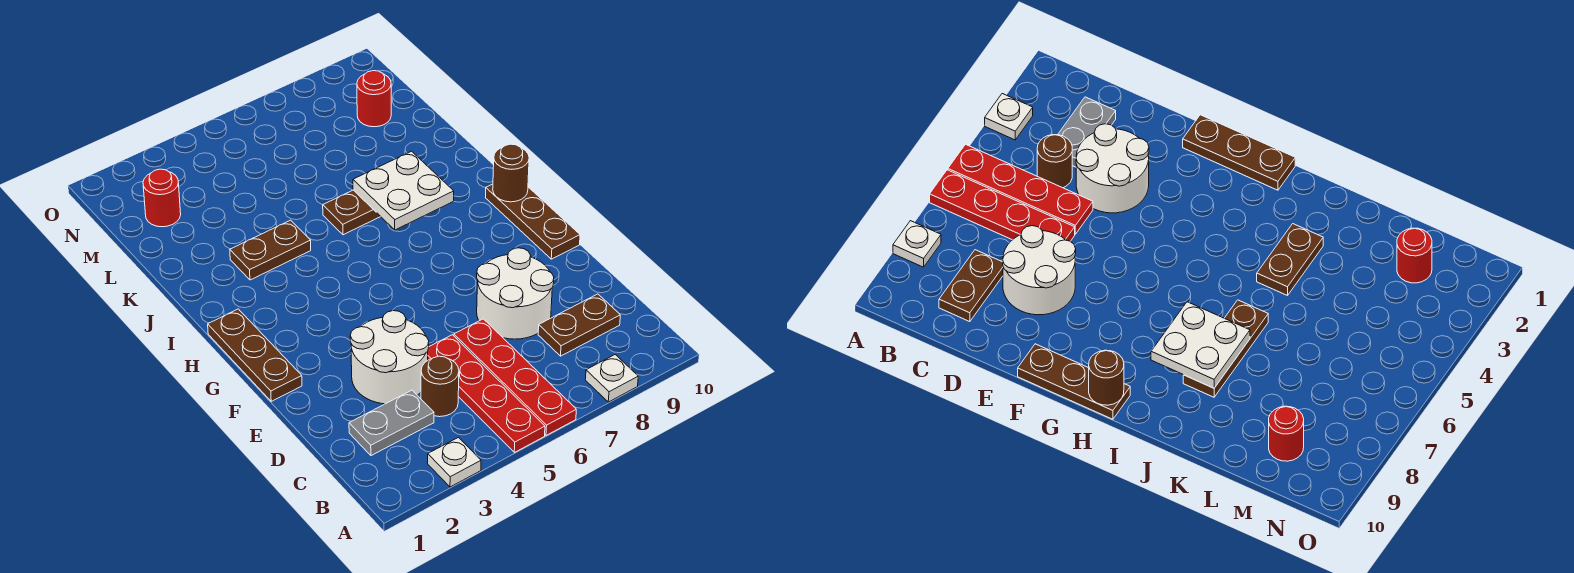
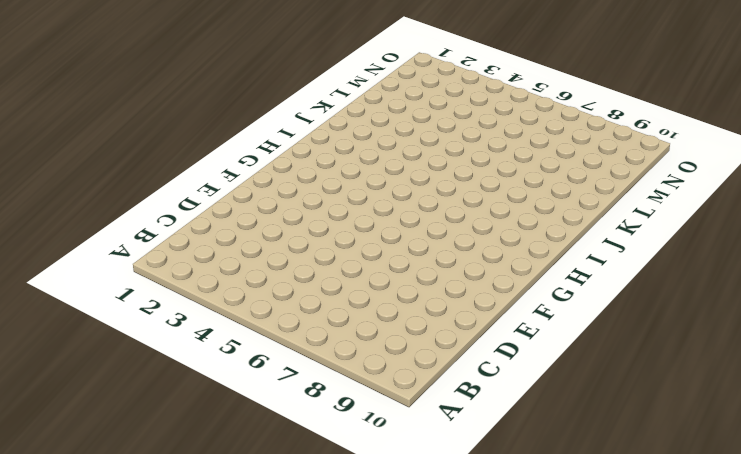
none -> white plate A3 level 1
none -> red plate A5:D5 level 1
none -> red plate A6:D6 level 1

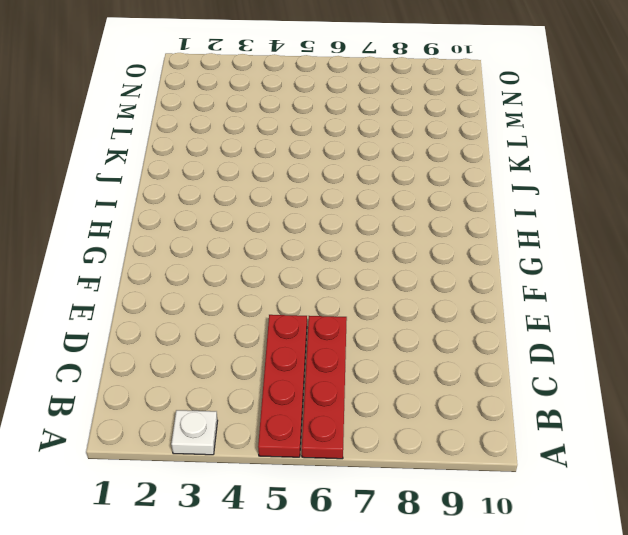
none -> white plate A8 level 1
none -> grey plate C2:C3 level 1
none -> brown round brick C4 level 1

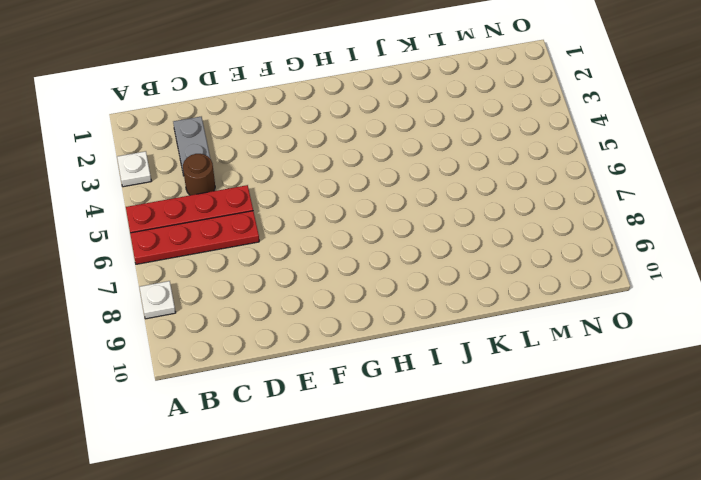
none -> brown plate C8:C9 level 1
none -> white round brick D3:E4 level 1
none -> white round brick D7:E8 level 1

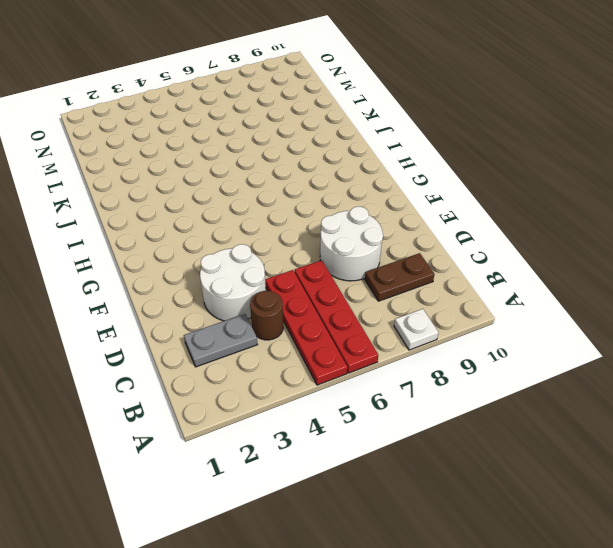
none -> white plate A3 level 1
none -> brown plate F1:H1 level 1
none -> brown plate F10:H10 level 1

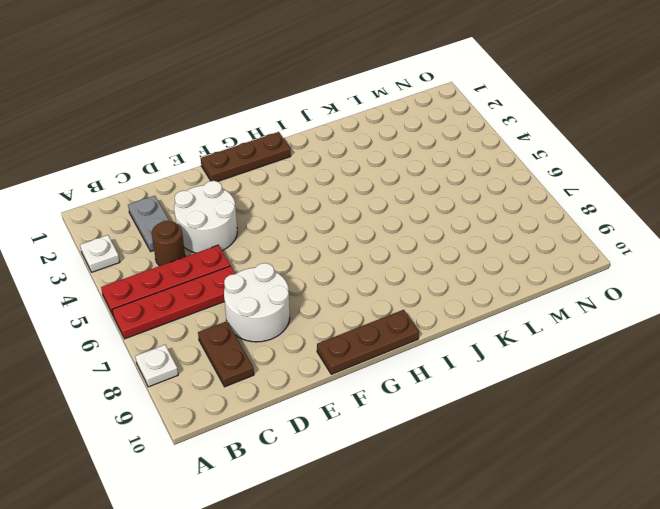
none -> brown plate J3:J4 level 1
none -> brown plate J6:J8 level 1
none -> red round brick M2 level 1

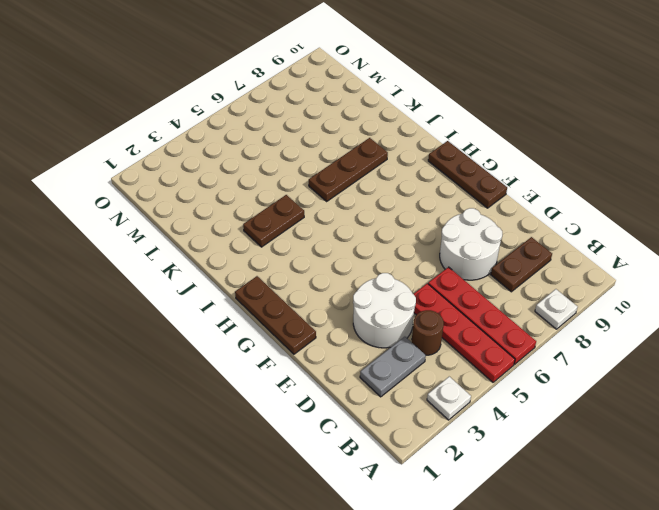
none -> red round brick M2 level 1
none -> red round brick M9 level 1
none -> brown round brick H10 level 2

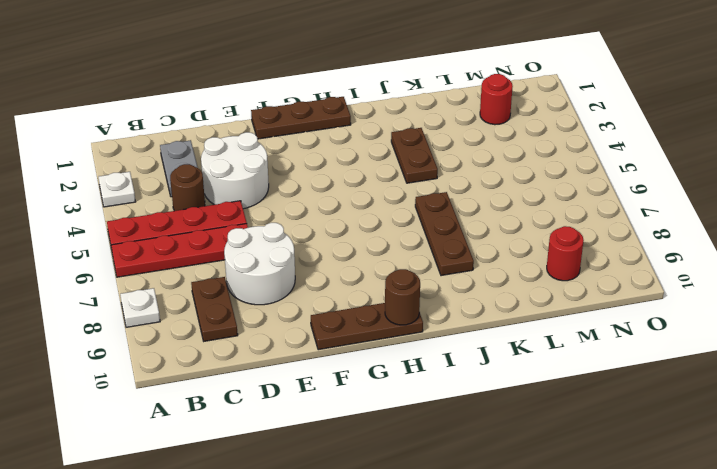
none -> white plate I7:J8 level 2

